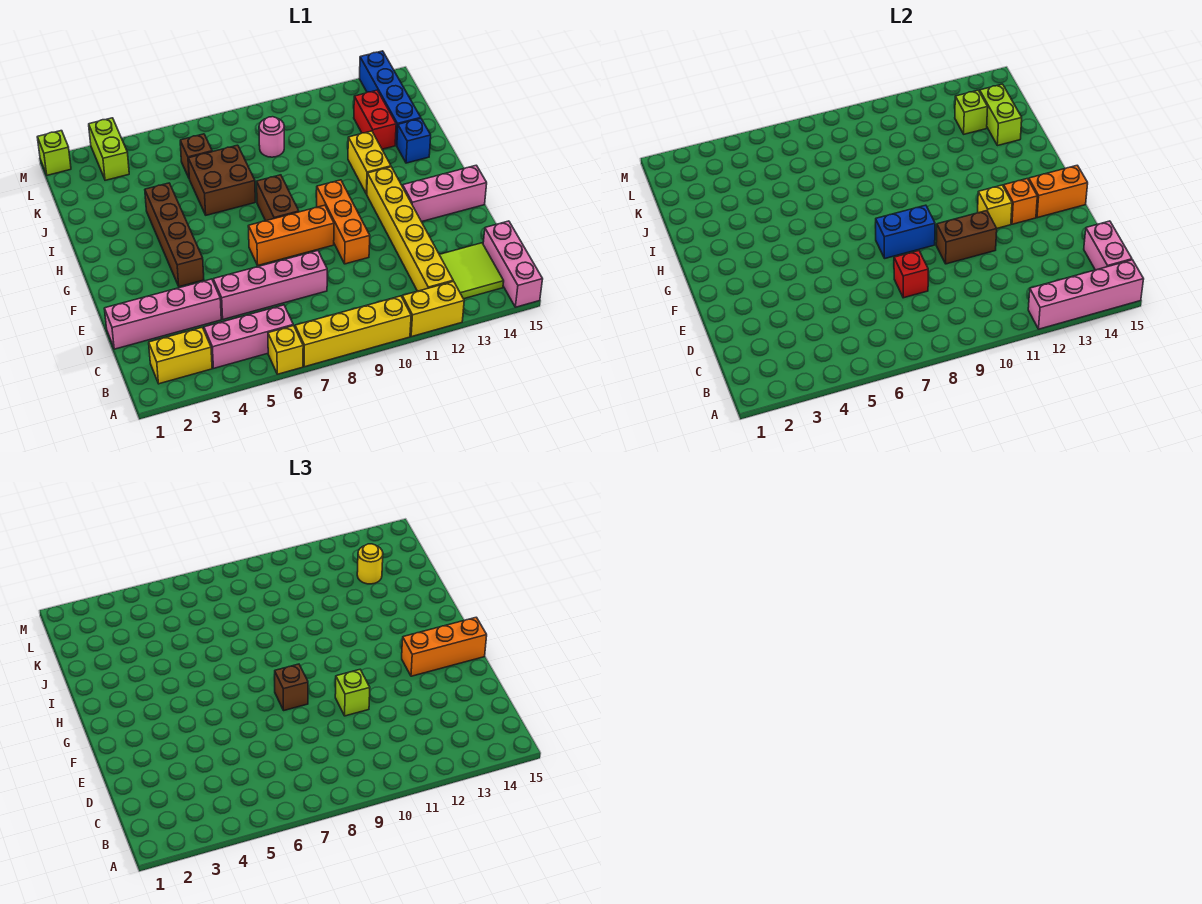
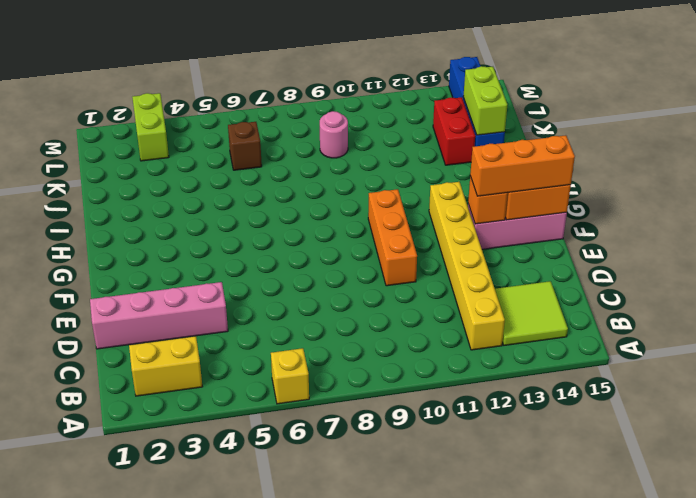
none -> yellow brick A7:A10 level 1
none -> yellow brick A11:A12 level 1
none -> pink brick A15:C15 level 1
none -> pink brick B4:B6 level 1

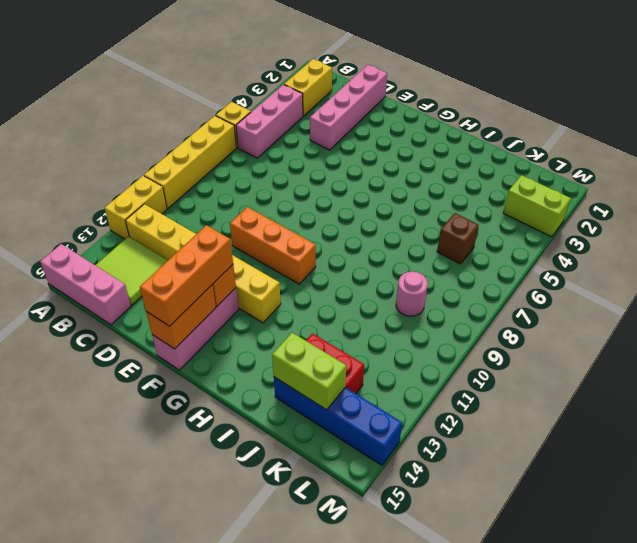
none -> pink brick D5:D8 level 1
none -> brown brick F4:I4 level 1
none -> orange brick F7:F9 level 1
none -> brown brick G8:H8 level 1

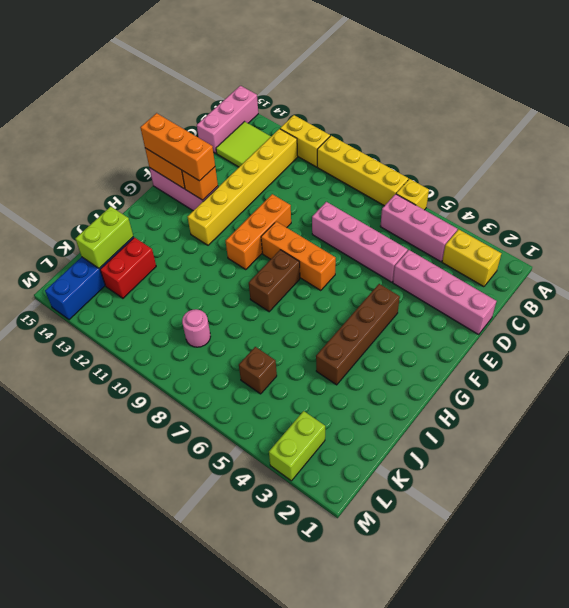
none -> yellow brick H12:I12 level 1
none -> brown brick I6:J7 level 1
none -> blue brick I14 level 1
none -> lime brick M1 level 1

